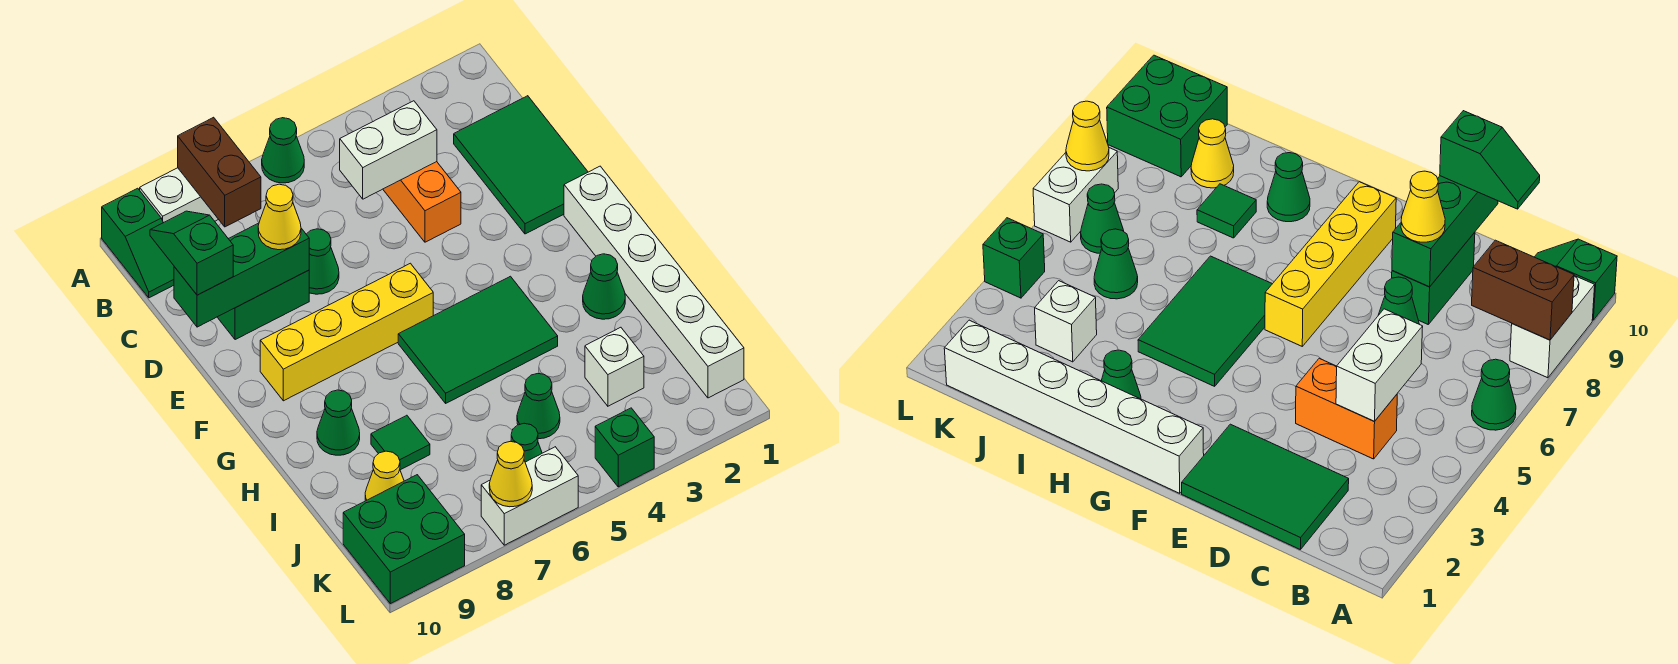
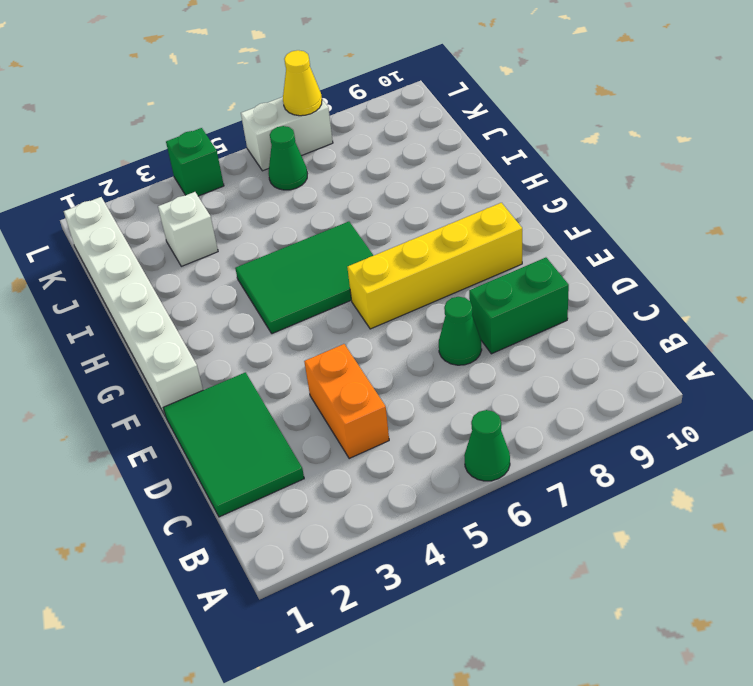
none -> white brick A8:A9 level 1
none -> green slope A10:B10 level 1 top A
none -> green cone H2 level 1

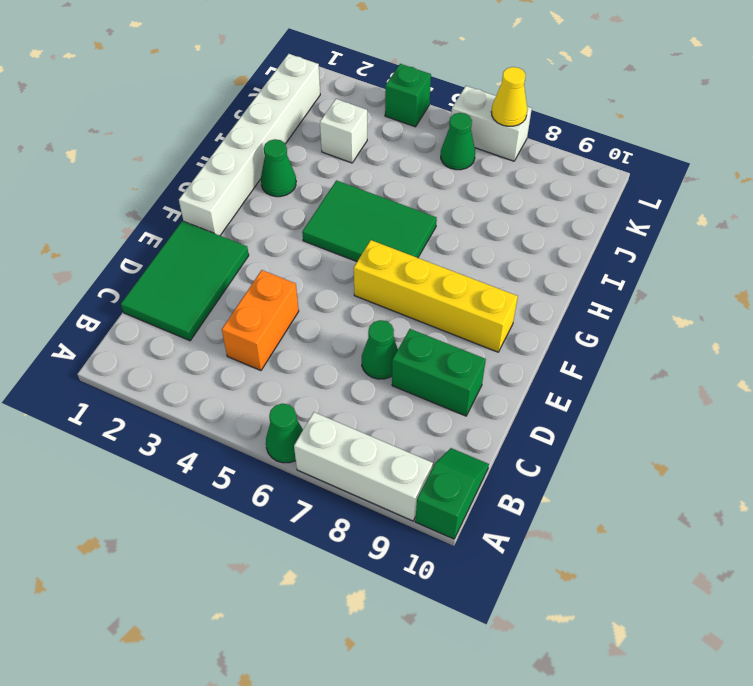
white brick A7:A9 level 1 -> white brick A8:A9 level 1
none -> green cone H9 level 1
none -> green tile I8 level 1
none -> green cone J5 level 1

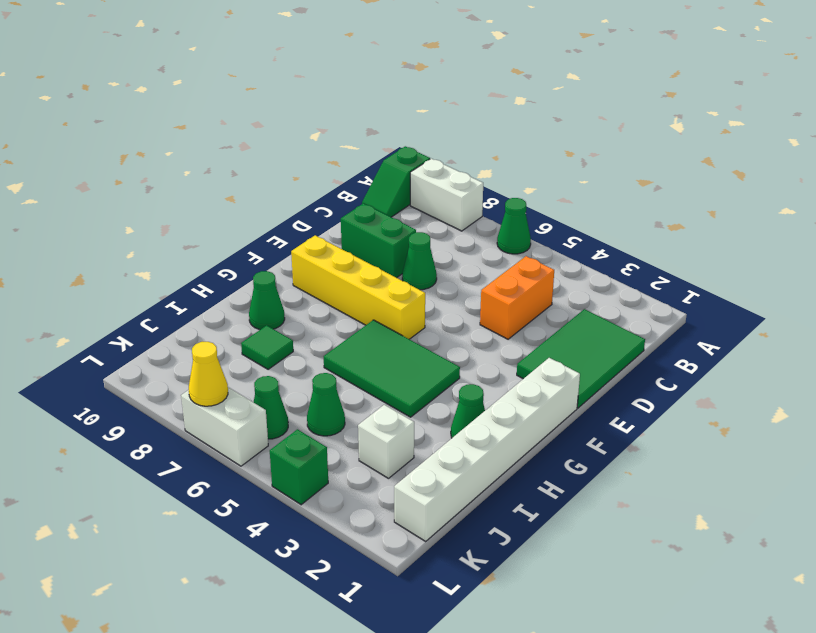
none -> yellow cone J9 level 1
none -> green brick K9:L10 level 1
none -> brown brick A8:B8 level 2

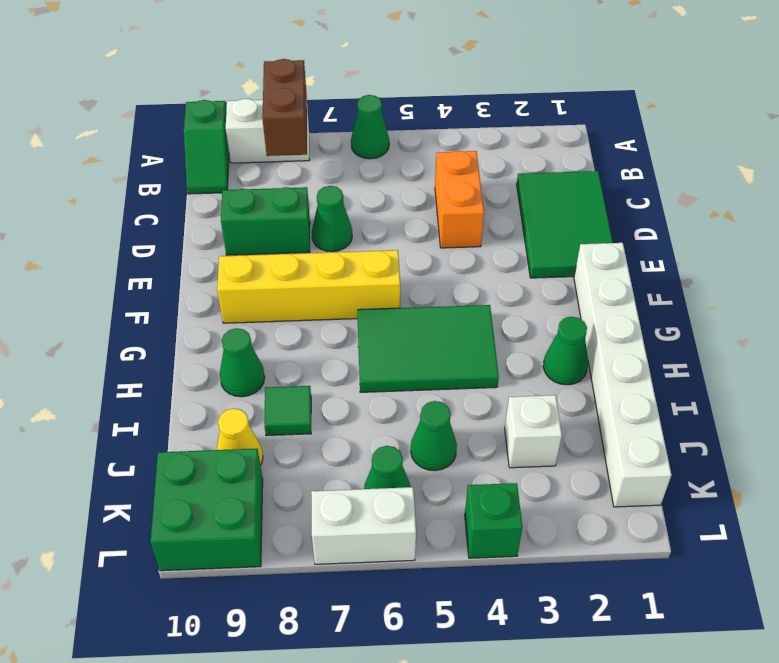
none -> white brick C4:C5 level 2
none -> green brick D8:D10 level 2
none -> yellow cone L7 level 2

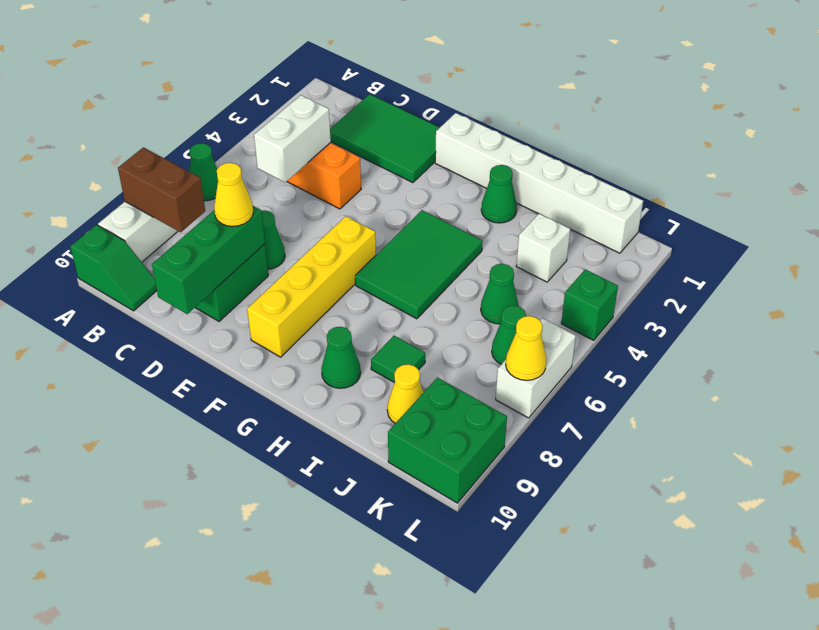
none -> green slope C10:D10 level 3 top D

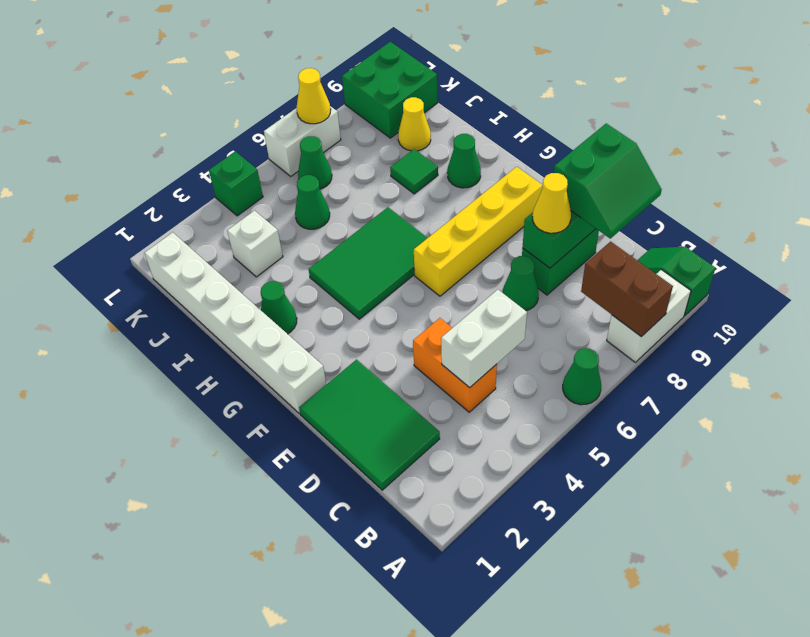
green slope C9:D10 level 3 top D -> green slope C10:D10 level 3 top D

